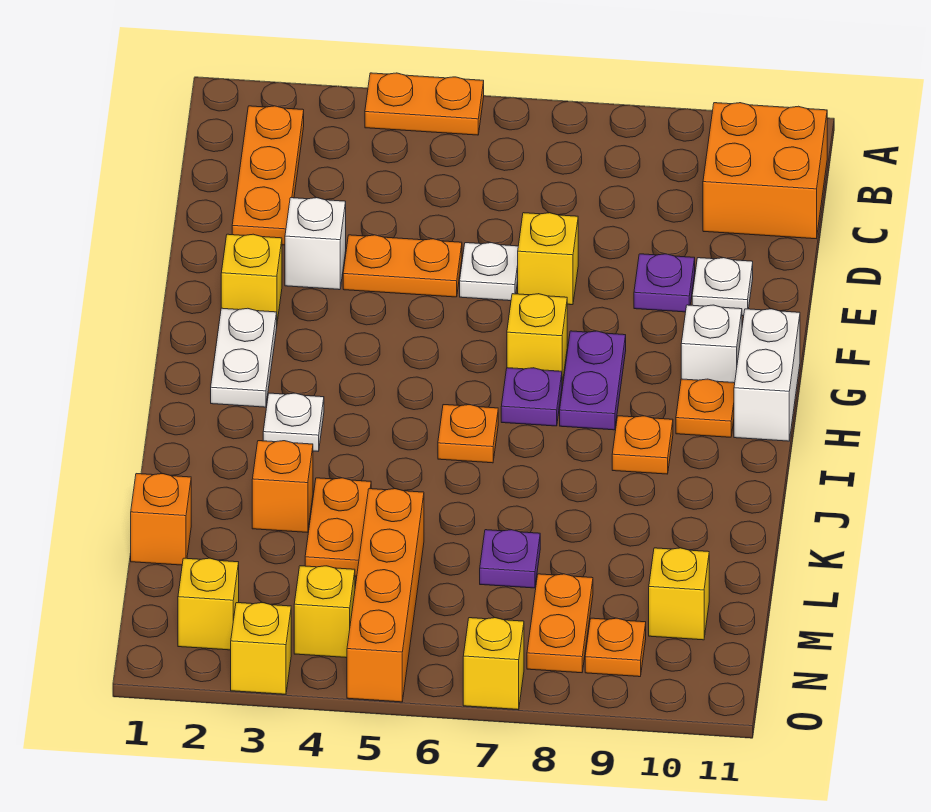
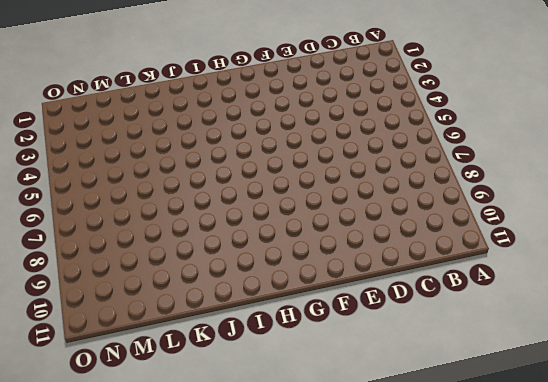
none -> orange plate A4:A5 level 1
none -> orange plate B2:D2 level 1
none -> orange brick B10:C11 level 1
none -> white brick E3 level 1

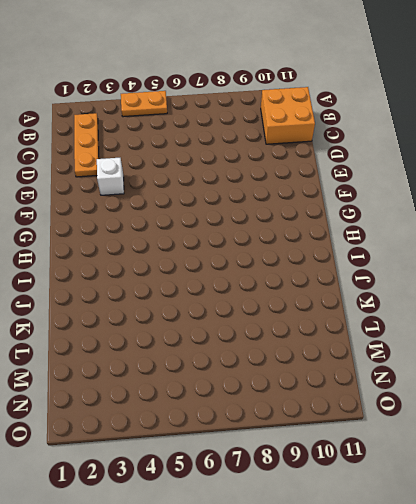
none -> orange plate E4:E5 level 1
none -> white plate E6 level 1
none -> yellow brick E7 level 1
none -> purple plate E9 level 1

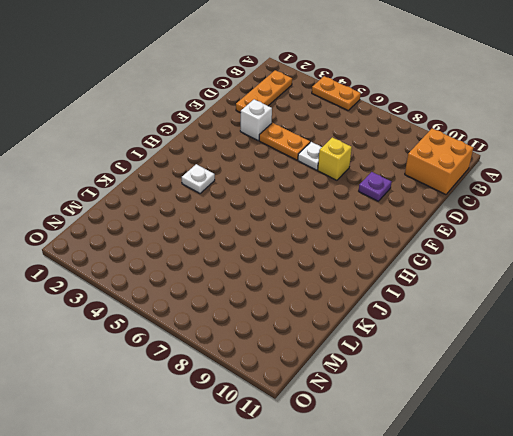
none -> white plate E10 level 1
none -> yellow brick F2 level 1
none -> white plate G2:H2 level 1
none -> yellow brick G7 level 1

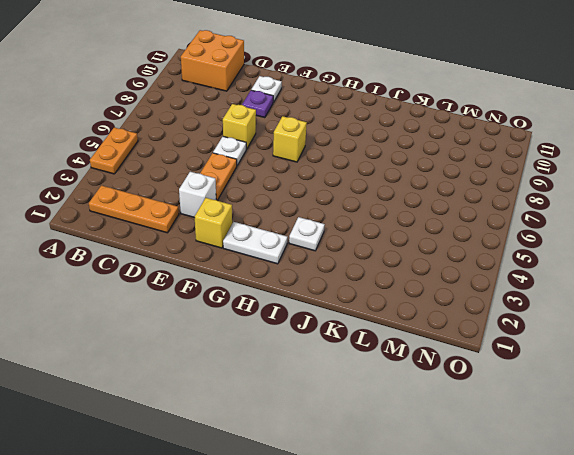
none -> purple plate G8:H8 level 1
none -> white brick G10 level 1
none -> white brick G11:H11 level 1
none -> purple plate H7 level 1

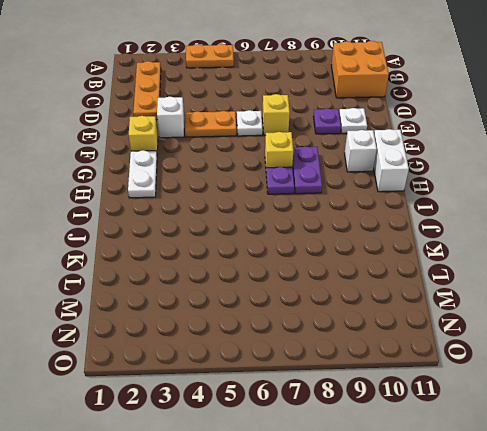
none -> orange plate H10 level 1
none -> white plate I3 level 1
none -> orange plate I6 level 1
none -> orange plate I9 level 1

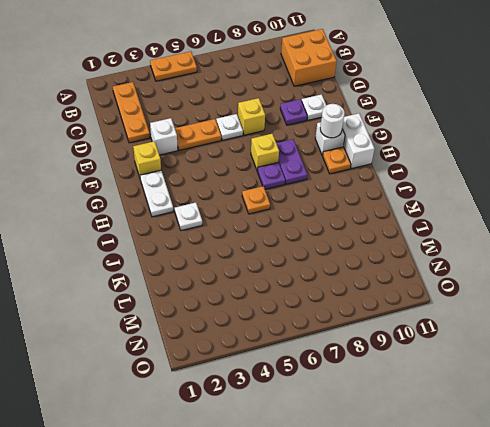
white round brick G10 level 2 -> none
none -> orange plate I9 level 1
none -> orange brick K3 level 1
none -> orange plate K4:L4 level 1
none -> orange brick L1 level 1

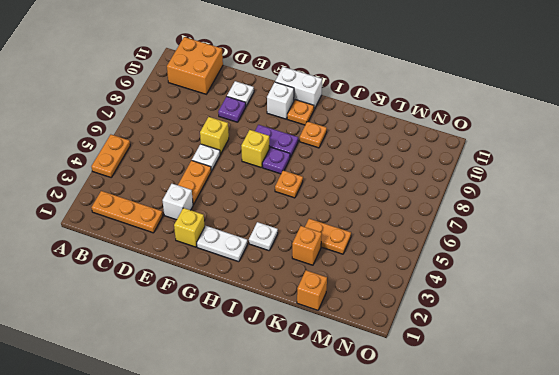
none -> orange brick L5:O5 level 1
none -> purple plate L7 level 1
none -> orange plate M8:N8 level 1
none -> yellow brick M10 level 1

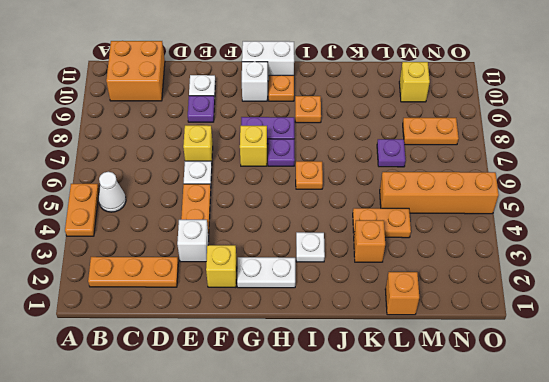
white cone B5 level 1 -> none
none -> yellow brick N2 level 1
none -> yellow brick N4 level 1
none -> orange plate N9 level 1
none -> yellow brick O3 level 1

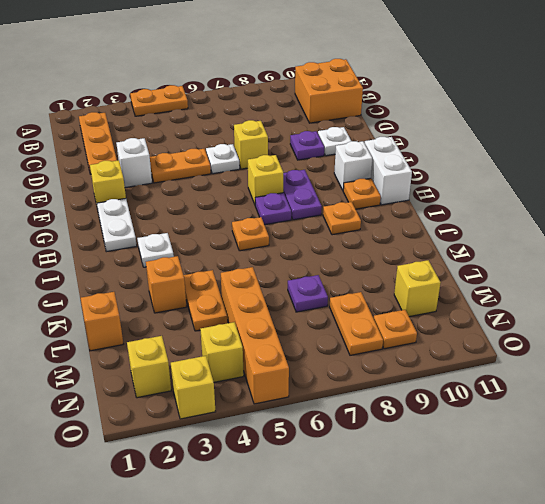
none -> yellow brick O7 level 1

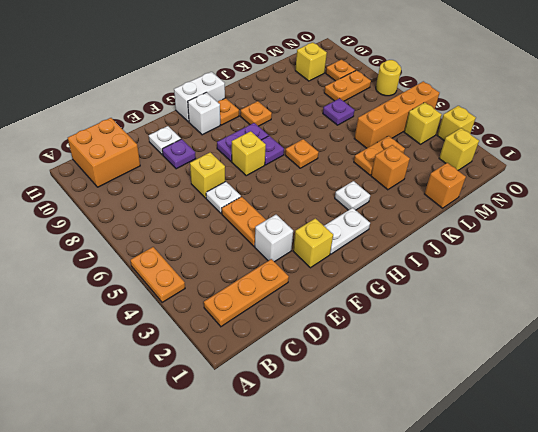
yellow round brick O7 level 1 -> yellow brick O7 level 1

